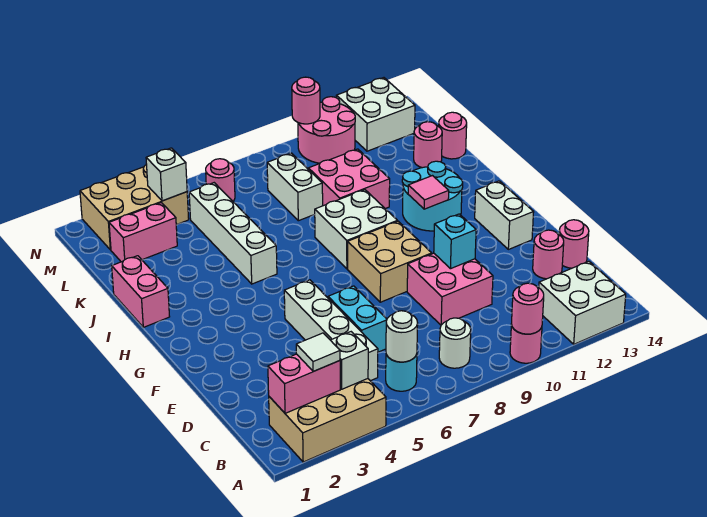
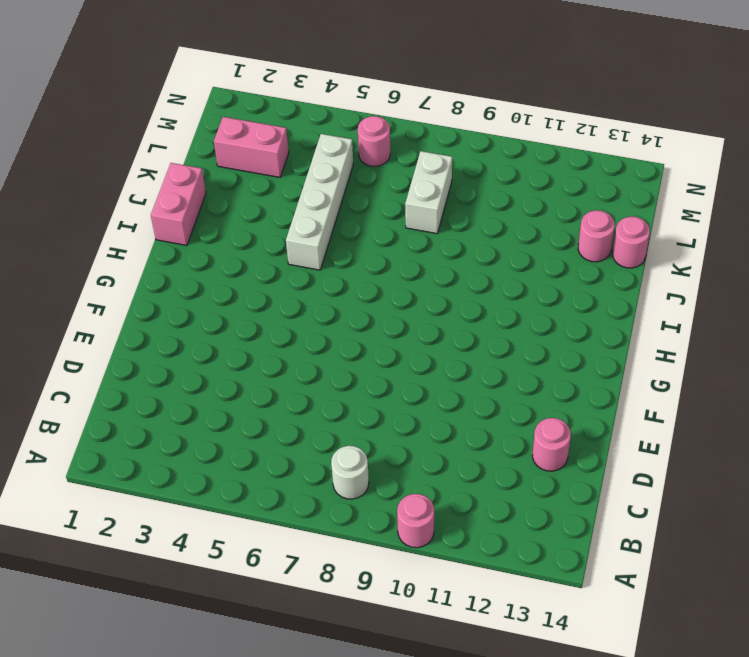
none -> tan brick A2:B4 level 1
none -> white brick A12:B13 level 1
none -> cyan round brick B6 level 1
none -> white brick C5:F5 level 1

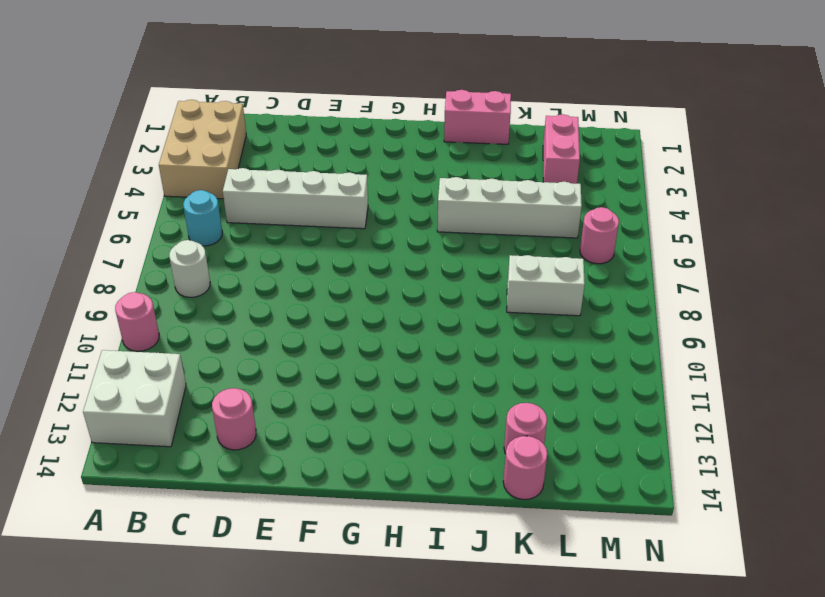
none -> cyan brick D6:E6 level 1
none -> pink brick D9:E10 level 1
none -> pink round brick D14 level 1
none -> tan brick F8:G9 level 1

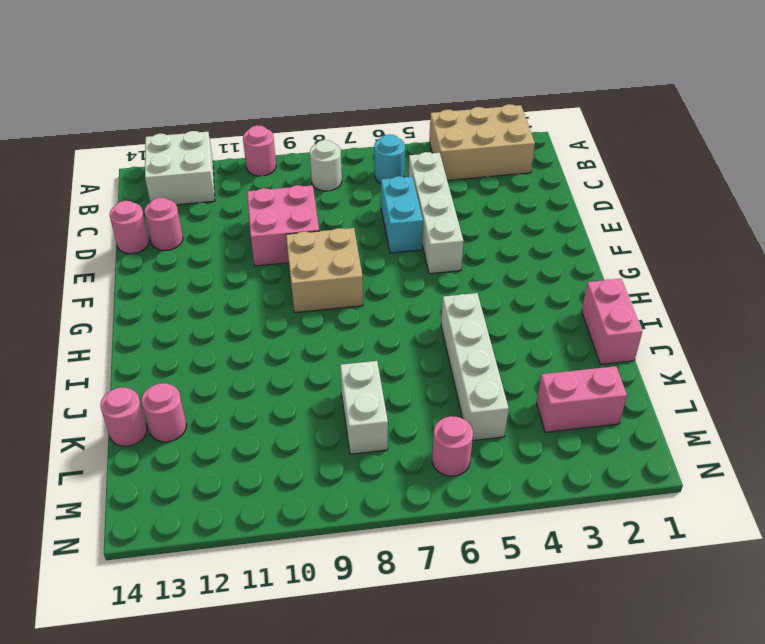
none -> white brick F13:G13 level 1
none -> white brick H8:I9 level 1
none -> cyan round brick H11:I12 level 1
none -> pink brick J9:K10 level 1

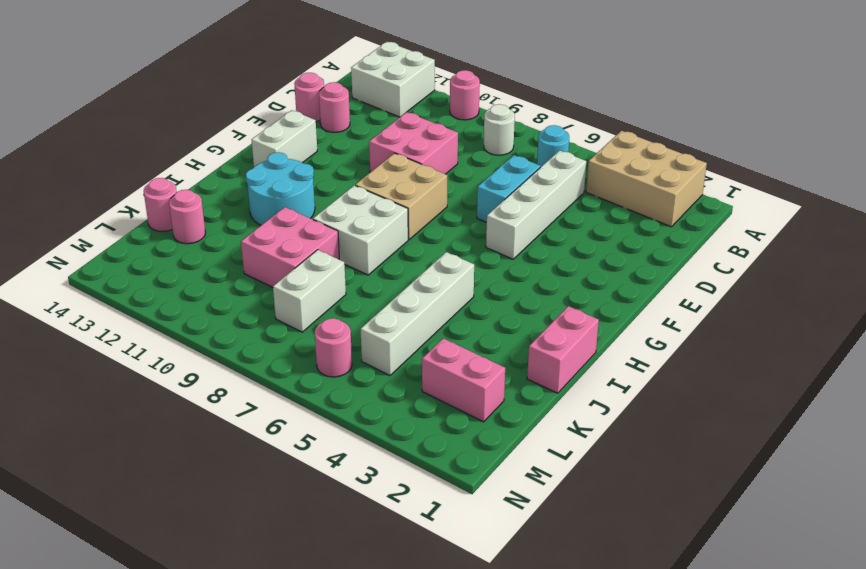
none -> tan brick M2:N4 level 1
none -> pink round brick M10:N11 level 1
none -> white brick M12:N13 level 1
none -> pink round brick A10 level 2

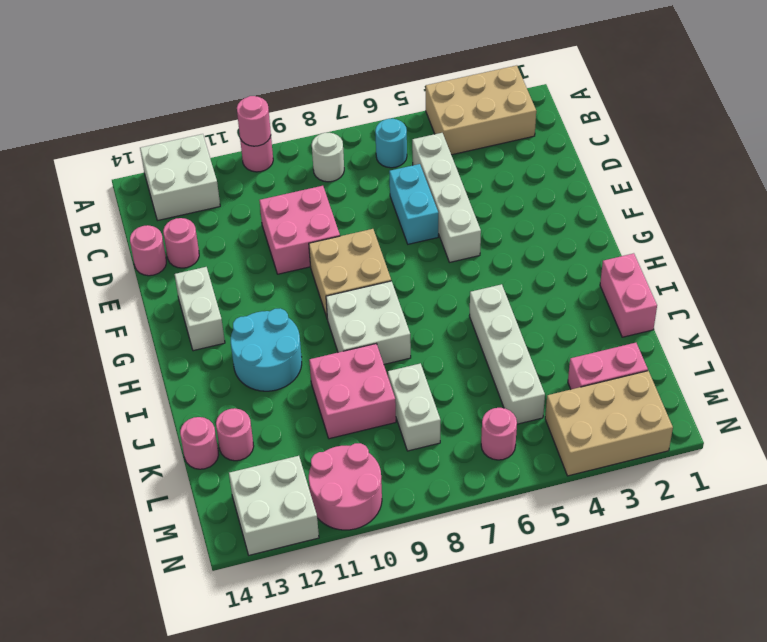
none -> pink brick B2:B3 level 2
none -> white brick B4 level 2
none -> white round brick B6 level 2
none -> cyan brick E10 level 2

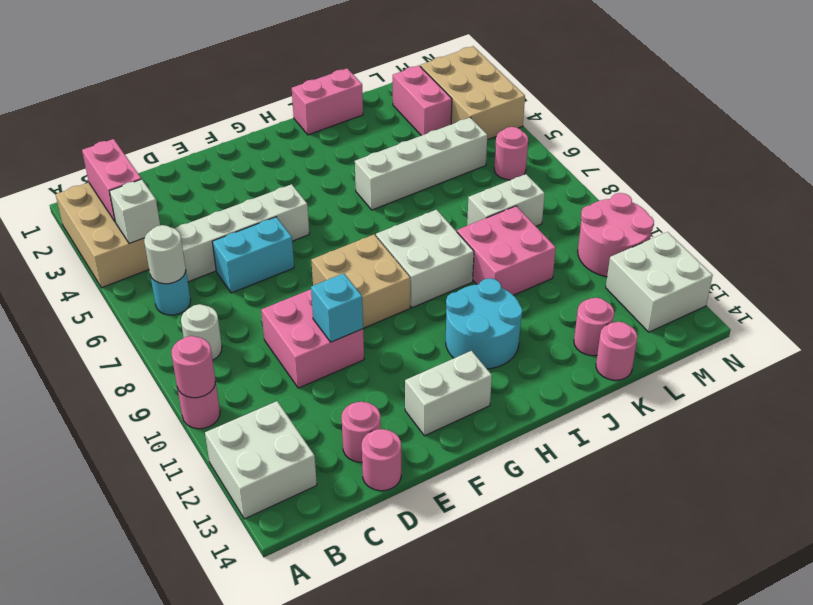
none -> pink tile H11 level 2
none -> white brick M4 level 2
none -> pink round brick N10 level 2
none -> white tile B3 level 3

